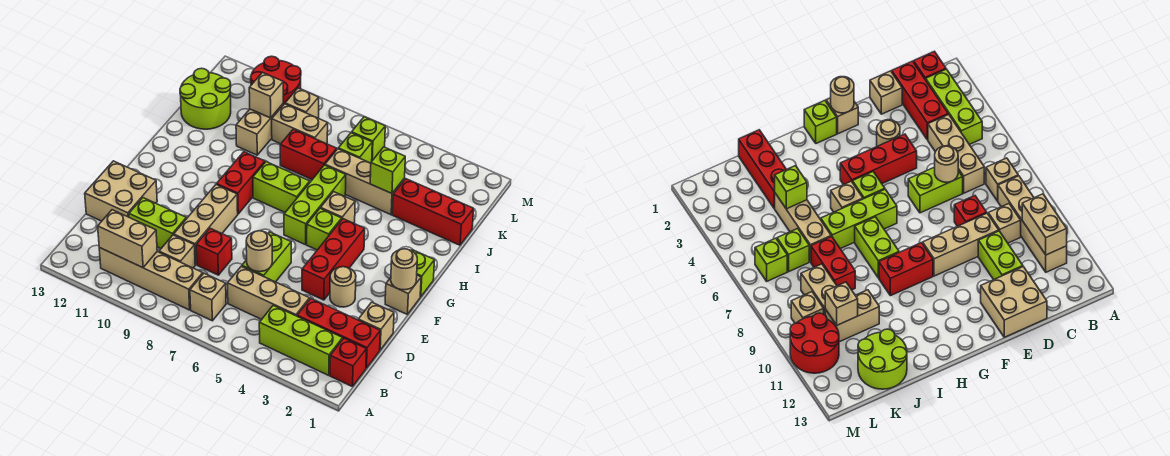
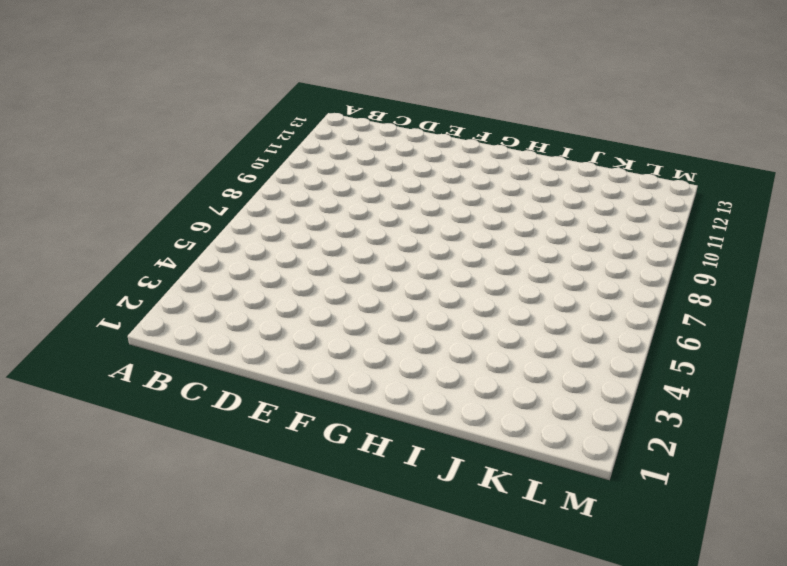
none -> red brick B1 level 1
none -> lime brick B2:B4 level 1
none -> tan brick B7 level 1
none -> tan brick B8:B11 level 1

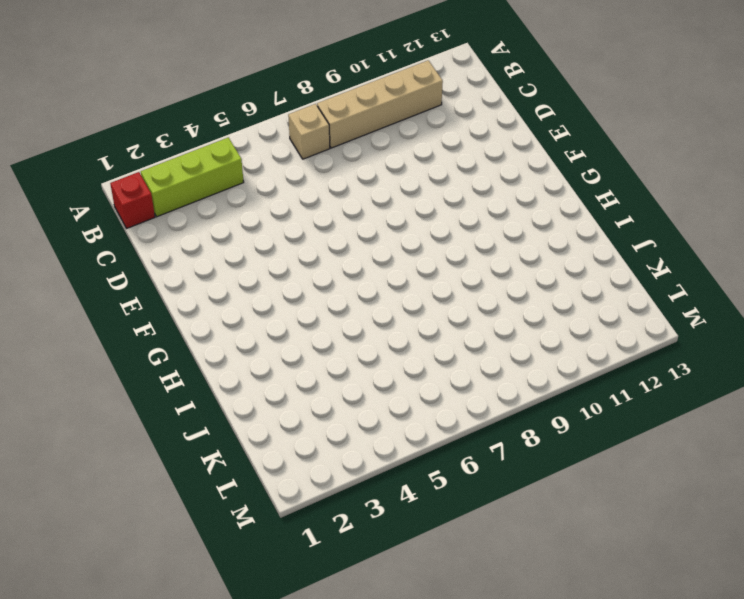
none -> red brick C1:C3 level 1
none -> tan brick C4:C6 level 1
none -> tan brick C9 level 1
none -> tan brick D1 level 1

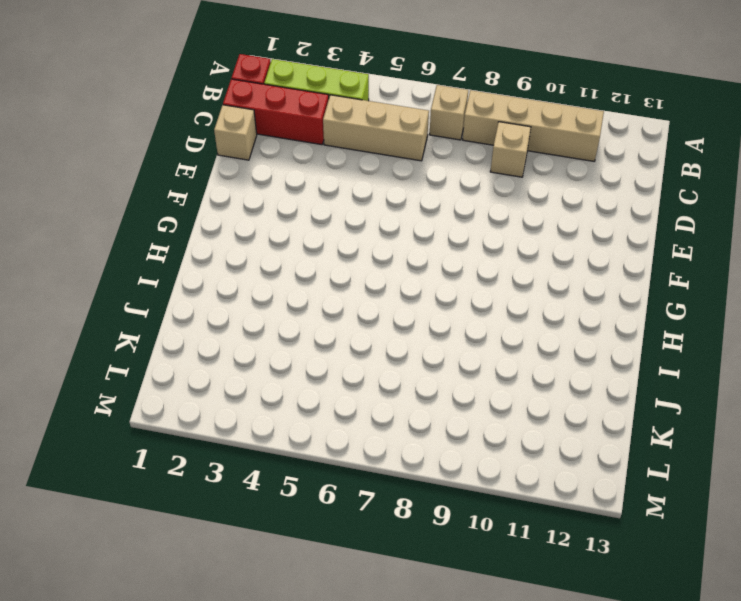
none -> lime brick D6:E6 level 1
none -> red brick D8 level 1
none -> tan brick D9:F9 level 1
none -> lime brick D10:D11 level 1

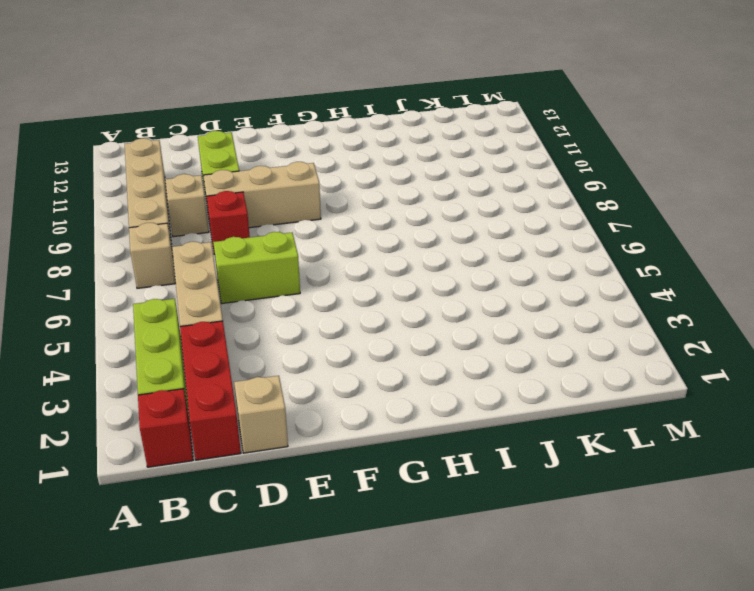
none -> tan brick D12:E13 level 1
none -> tan round brick E3 level 1
none -> red brick E4:G4 level 1
none -> tan brick F1 level 1

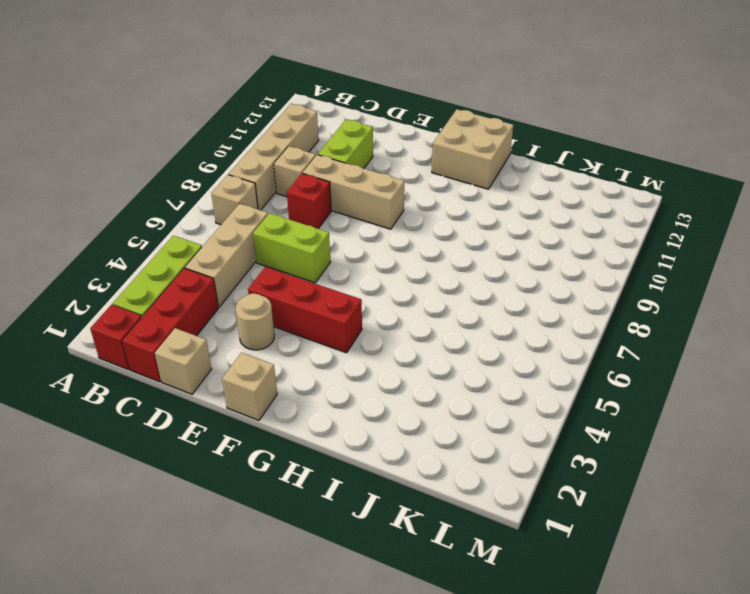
tan brick G12:H13 level 1 -> tan brick D12:E13 level 1
none -> lime brick G1 level 1
none -> lime brick G5 level 1
none -> lime brick G6:I6 level 1
none -> red brick G9:H9 level 1

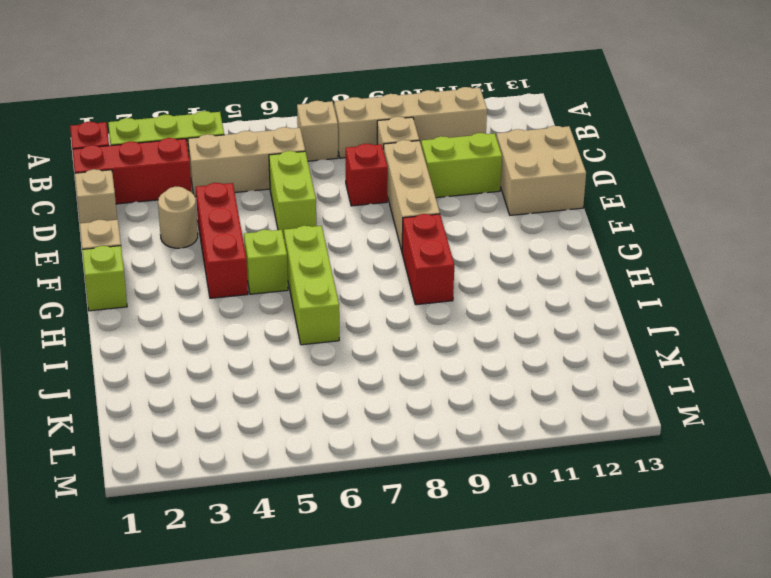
none -> tan brick H5 level 1
none -> lime brick H7:H8 level 1
none -> red brick J1:J3 level 1
none -> tan brick J4:J6 level 1

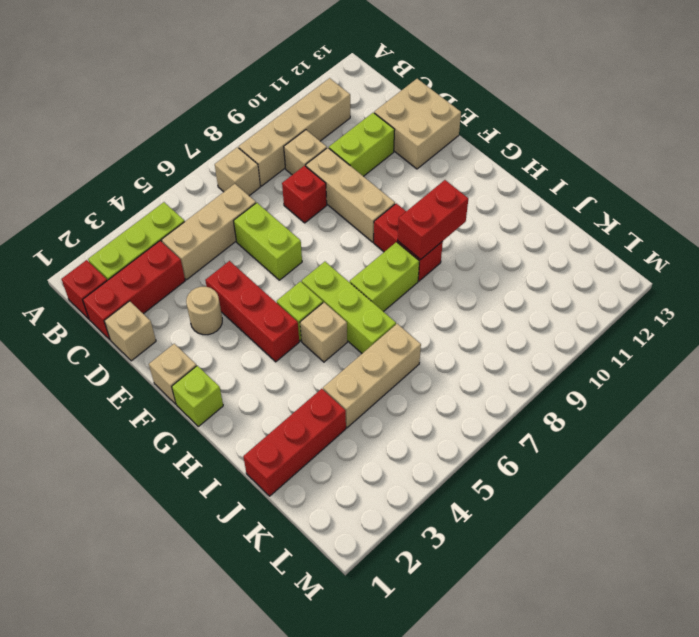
red brick H9:H10 level 2 -> red brick J7:J8 level 1
none -> tan brick J10:K10 level 1
none -> lime round brick J12:K13 level 1
none -> lime brick K6 level 1
none -> tan brick K8:K9 level 1

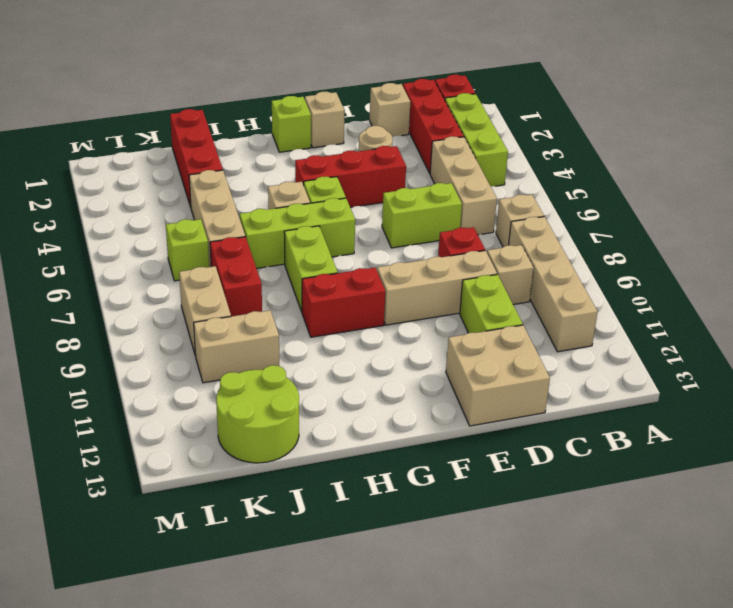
none -> lime brick L6 level 1
none -> tan brick L9 level 1
none -> red round brick L10:M11 level 1
none -> tan brick B10:B11 level 2

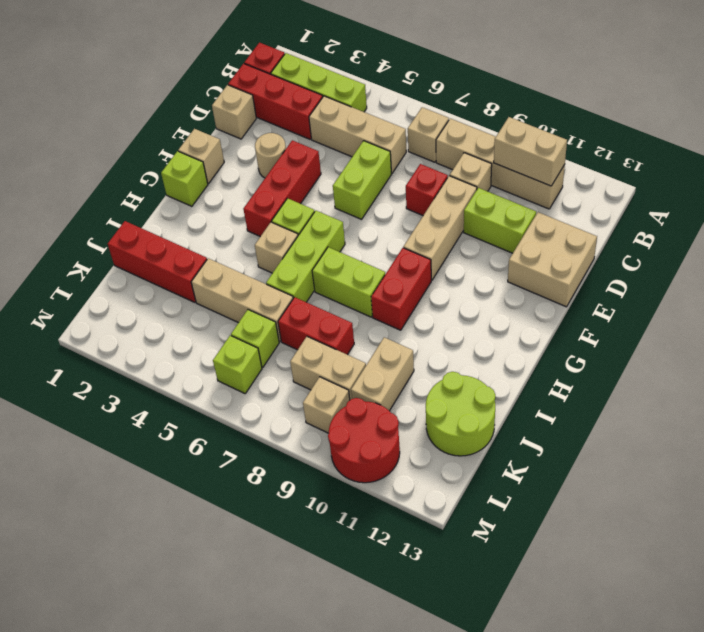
none -> tan round brick D6 level 2
none -> tan round brick F1 level 2
none -> lime brick J4 level 2
none -> tan brick K10 level 2

